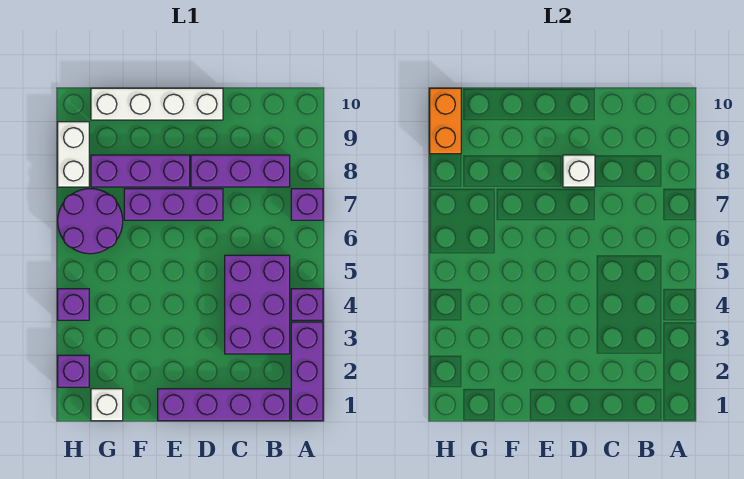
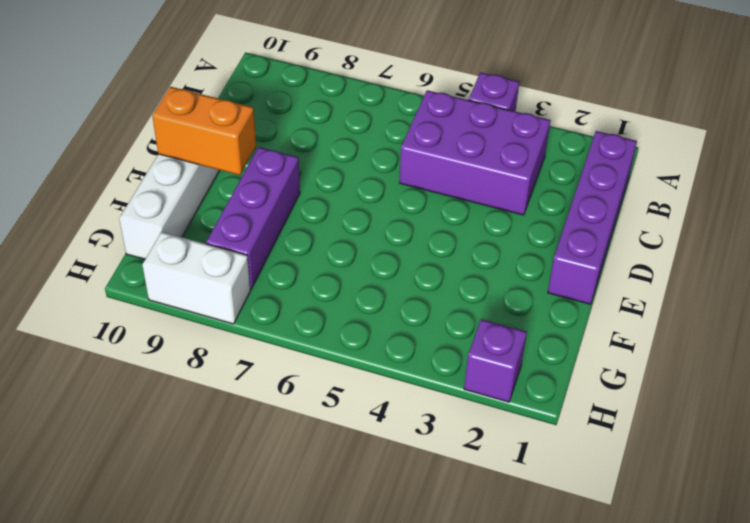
orange brick E9:E10 level 2 -> orange brick H9:H10 level 2
none -> purple brick A1:A3 level 1
none -> purple brick A7 level 1
none -> purple brick B8:D8 level 1

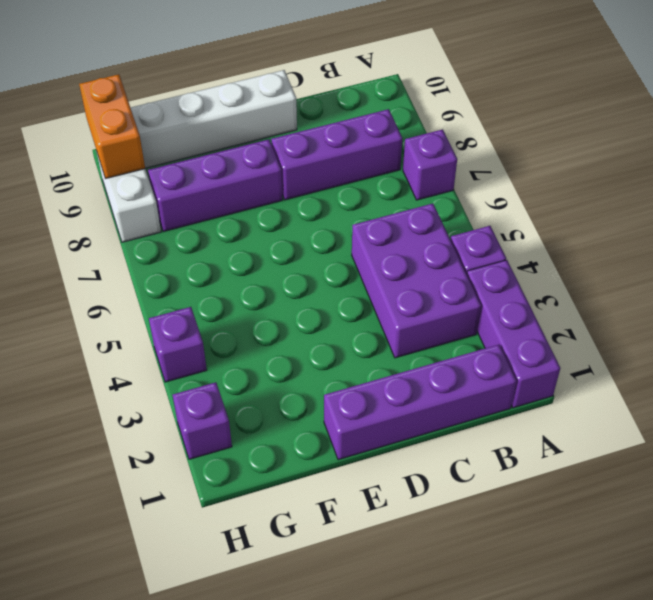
none -> purple brick D7:F7 level 1
none -> white brick G1 level 1
none -> purple round brick G6:H7 level 1

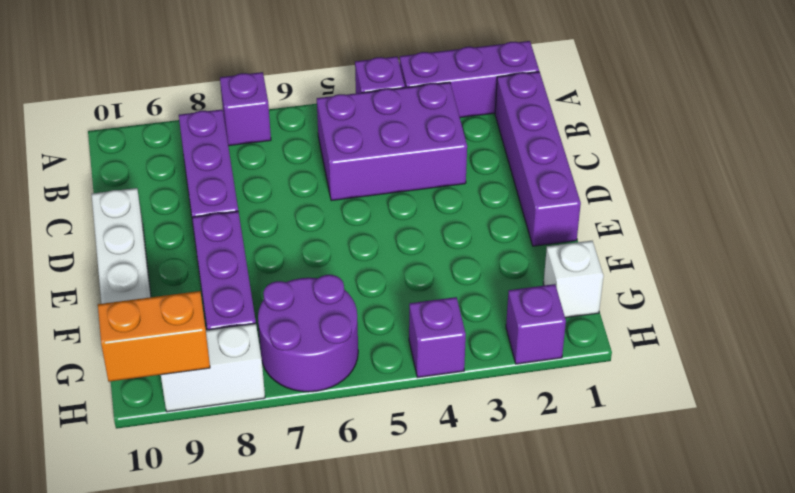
none -> purple brick D7:F7 level 1
none -> white brick D8 level 2

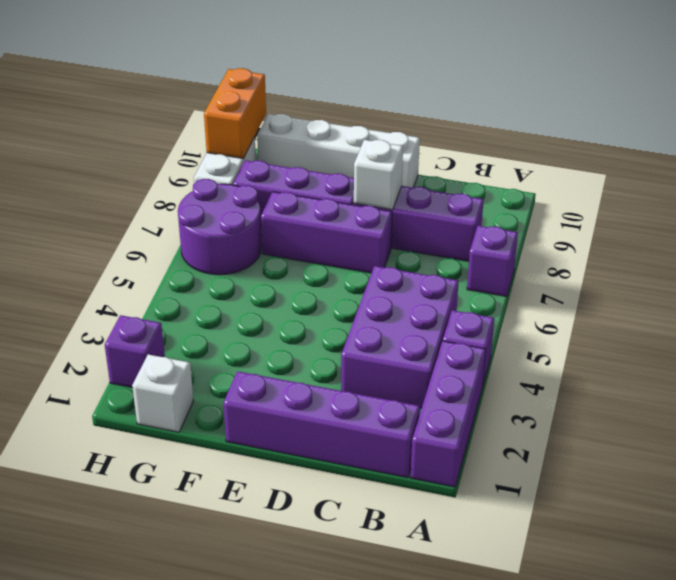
none -> purple brick H4 level 1

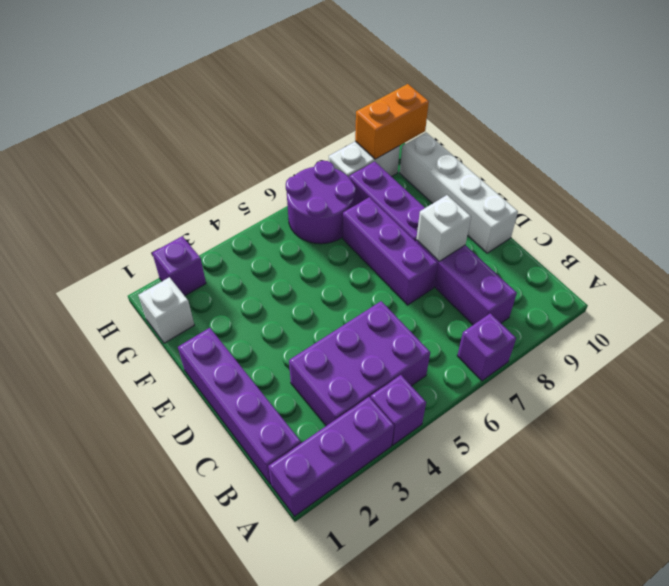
none -> purple brick H4 level 1

